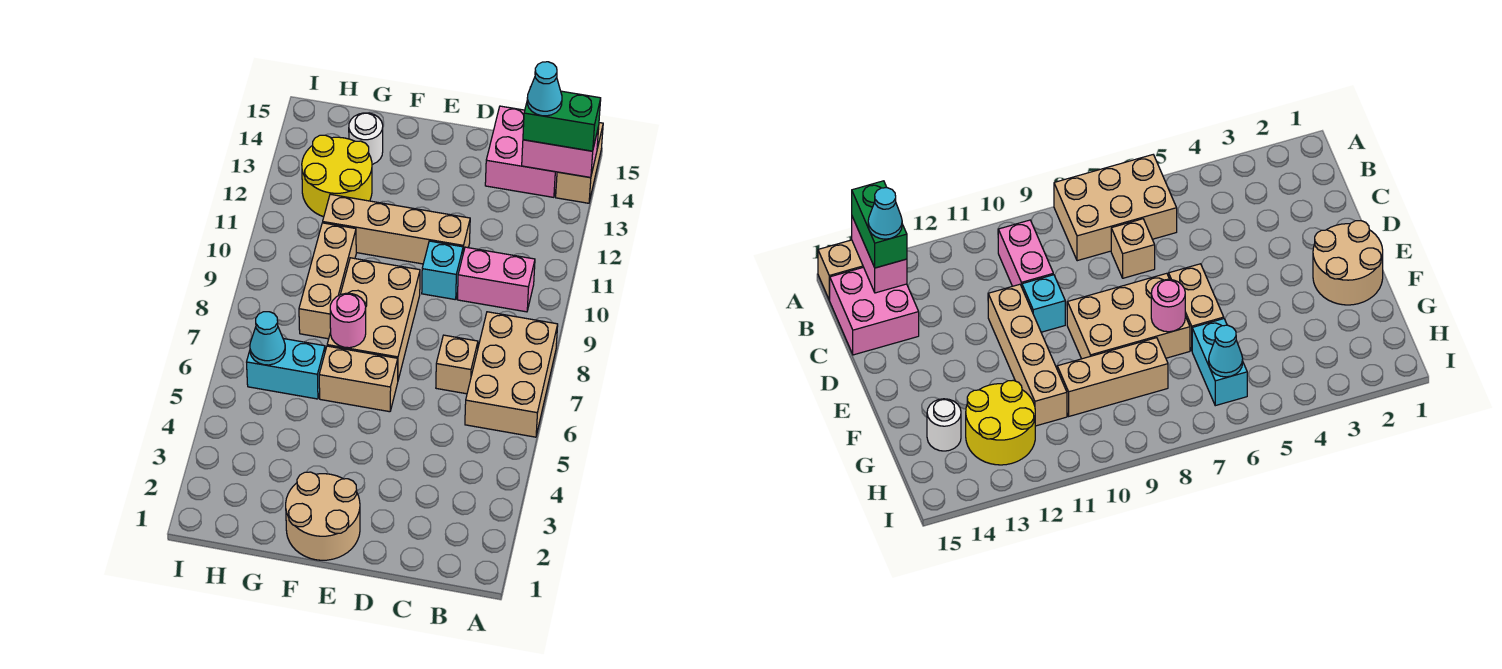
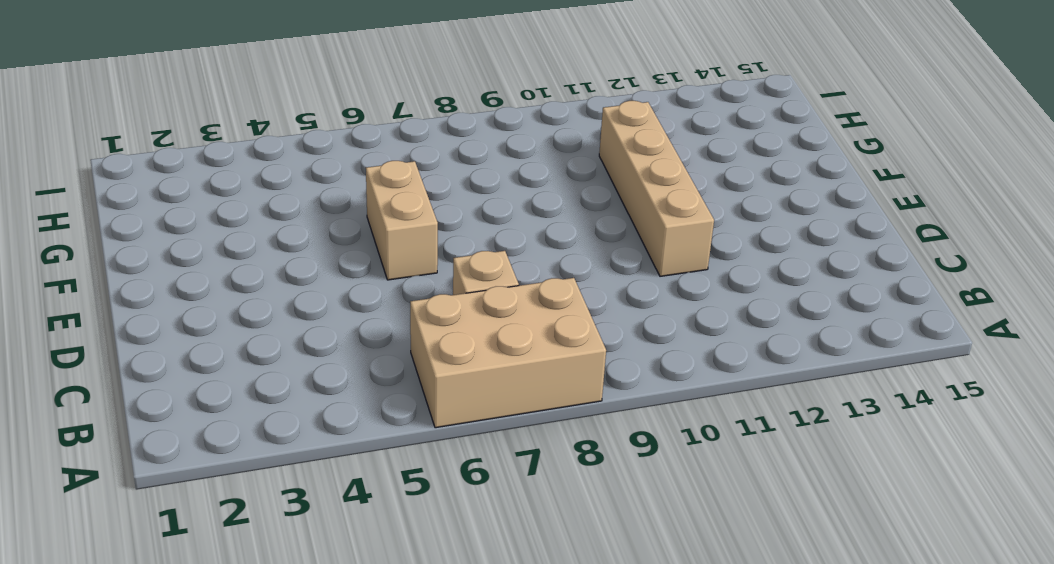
none -> tan brick A14:A15 level 1
none -> pink brick B10:C10 level 1
none -> pink brick B14:C15 level 1

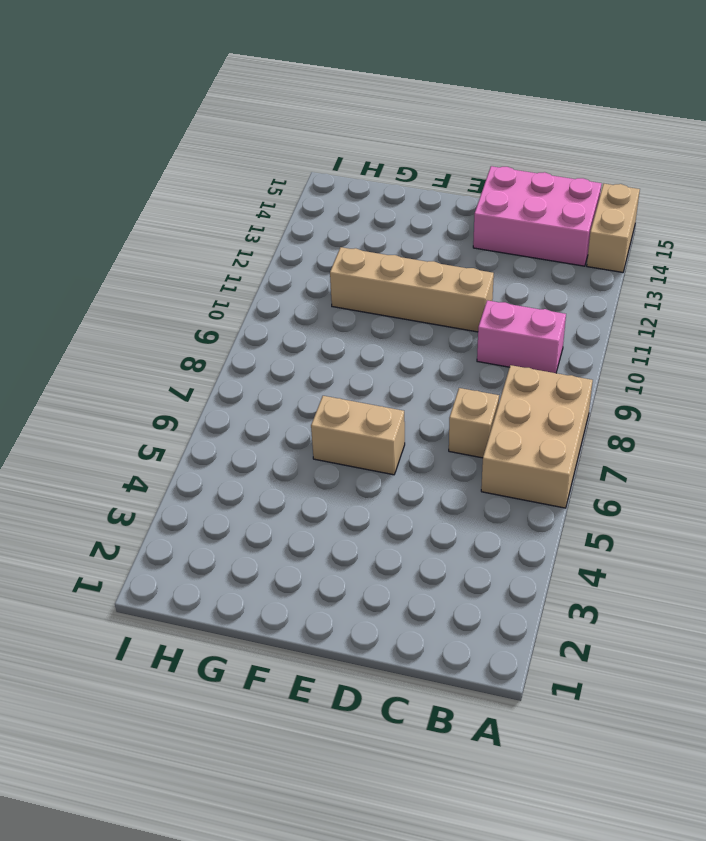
pink brick B14:D15 level 1 -> pink brick B14:C15 level 1
none -> cyan brick D10 level 1
none -> tan round brick E1:F2 level 1
none -> tan brick E7:F9 level 1

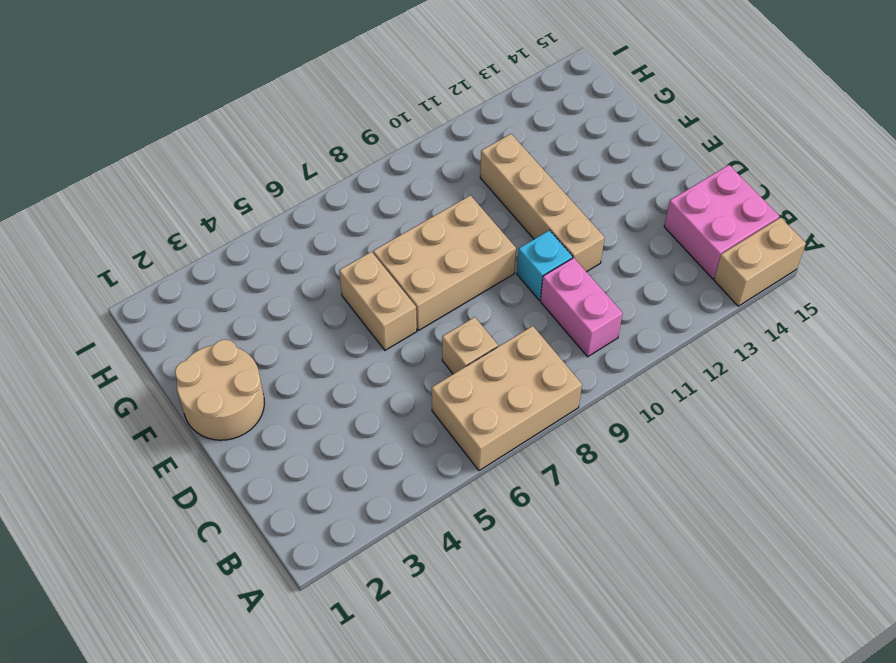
none -> cyan brick G6:H6 level 1
none -> tan brick G8:G10 level 1
none -> yellow round brick G12:H13 level 1

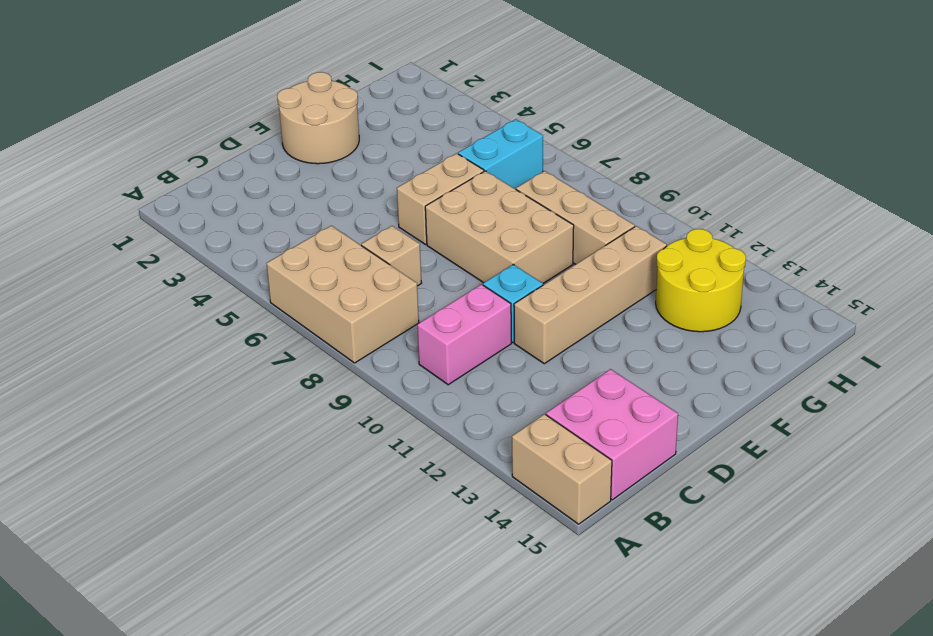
none -> white round brick G14 level 1
none -> pink brick A14:B14 level 2
none -> pink round brick F7 level 2

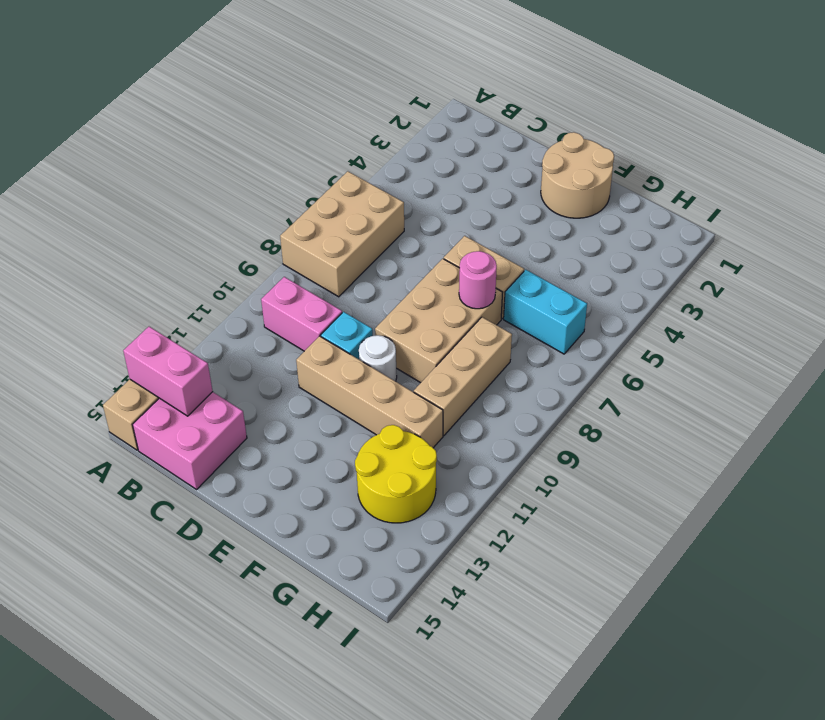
white round brick E10 level 1 -> white round brick G14 level 1
none -> tan brick C7 level 1
none -> cyan cone H6 level 2
none -> green brick A14:B14 level 3

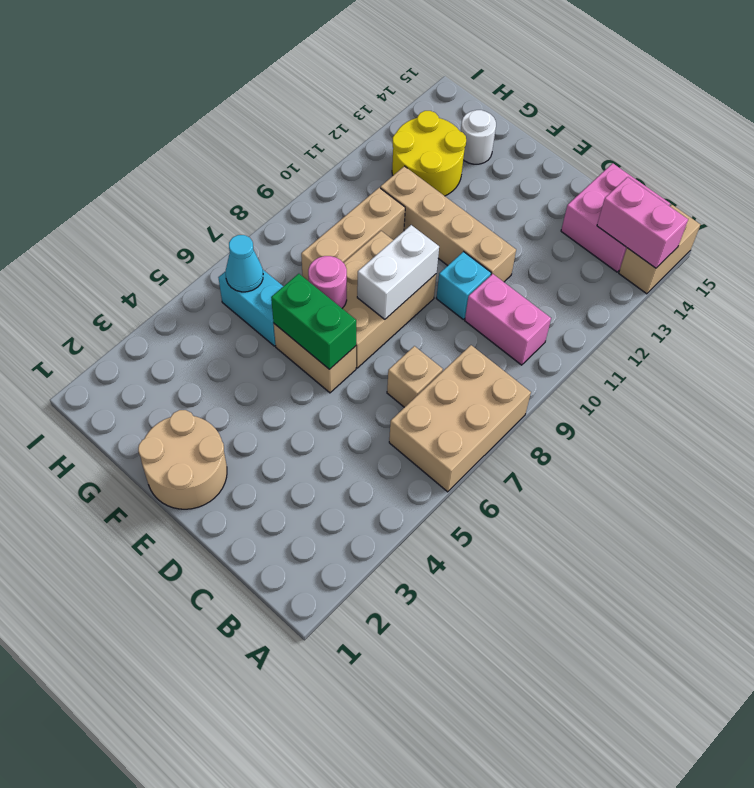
green brick E6:F6 level 2 -> green brick A14:B14 level 3
white brick E8:E9 level 2 -> none
none -> cyan cone B14 level 4

